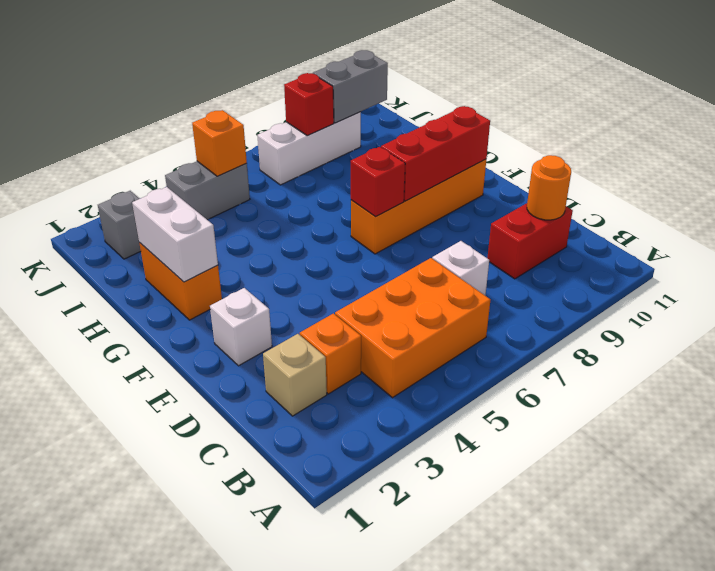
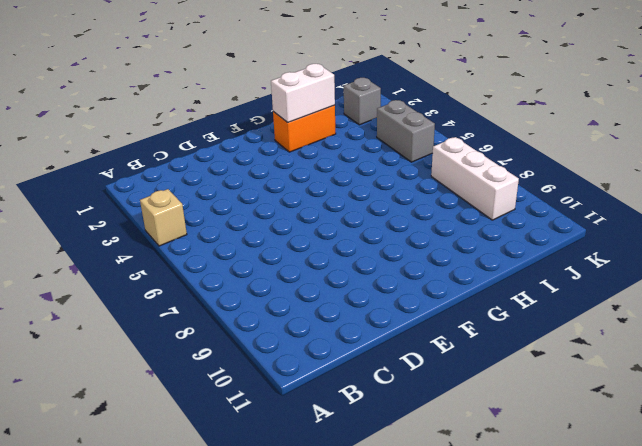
tan brick A4 level 1 -> tan brick C2 level 1
none -> orange brick B4:C6 level 1
none -> orange brick C3 level 1
none -> white brick C7 level 1

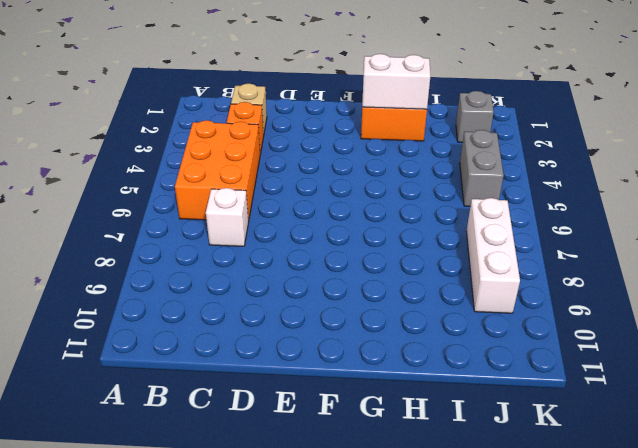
none -> red brick C9:C10 level 1
none -> white brick E2 level 1
none -> orange brick F7:F10 level 1

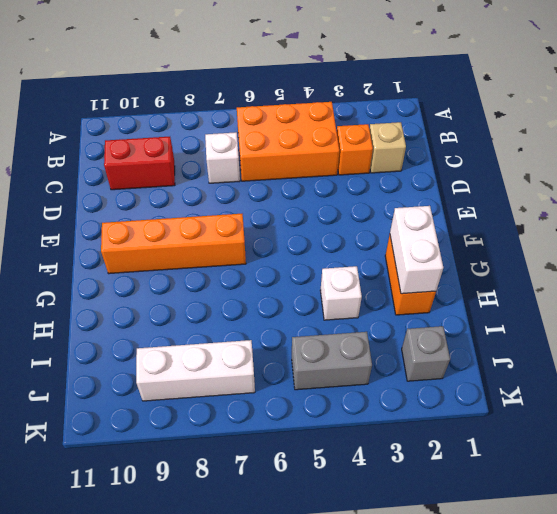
white brick H4 level 1 -> white brick E2 level 1
none -> orange round brick C10 level 2
none -> red brick F7 level 2
none -> red brick F8:F10 level 2

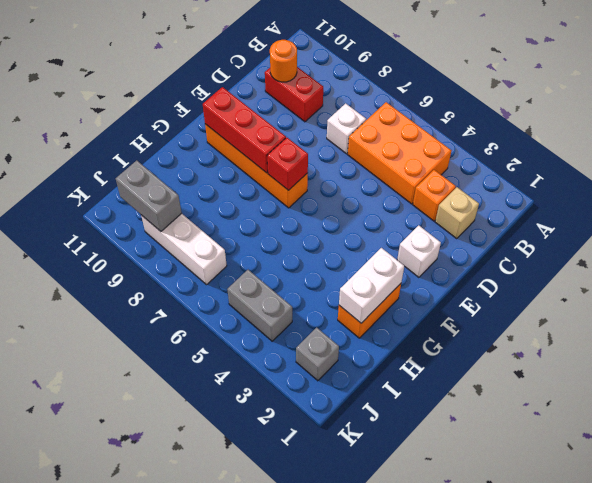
none -> orange brick J5 level 2
none -> red brick J8 level 2

